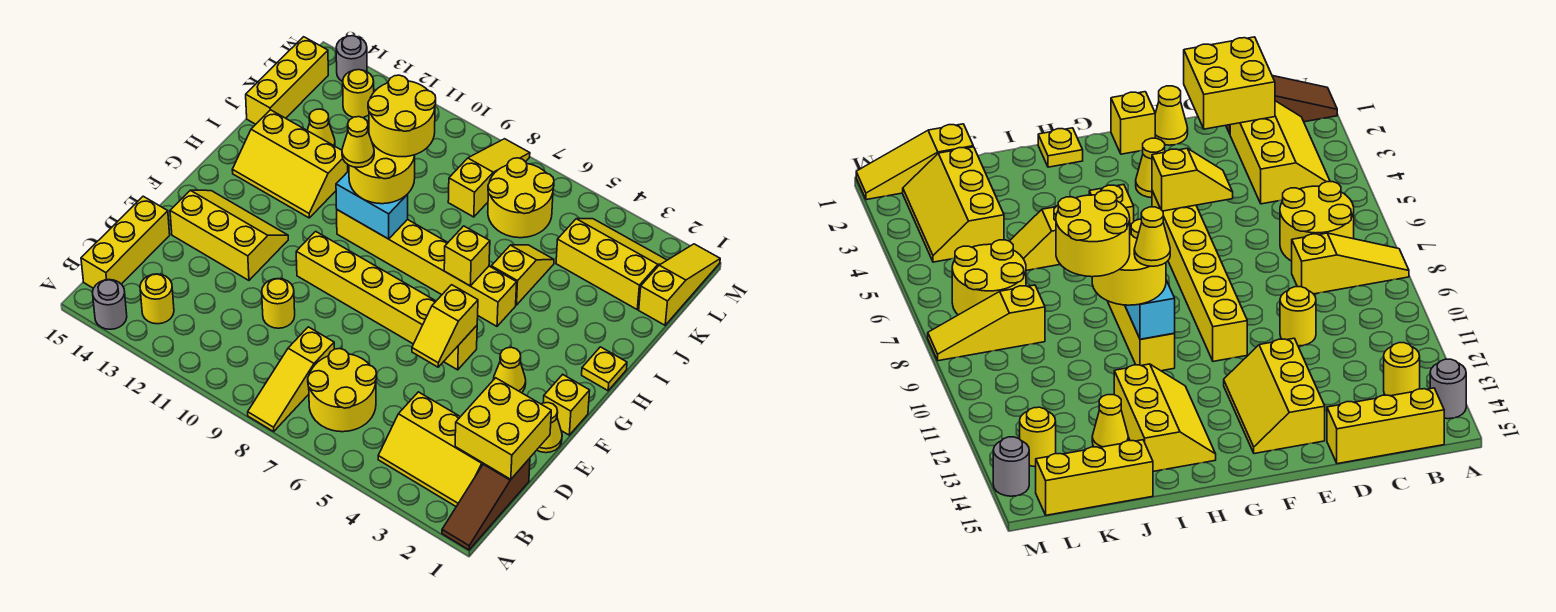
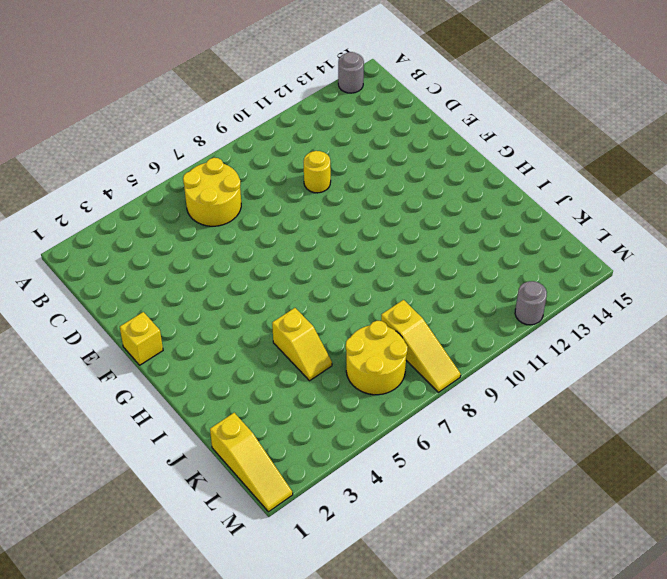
grey round brick M12 level 1 -> grey round brick M14 level 1
none -> brown slope A1:C1 level 1 top C
none -> yellow slope A8:C8 level 1 top C
none -> yellow slope B2:C4 level 1 top C
none -> yellow round brick B13 level 1

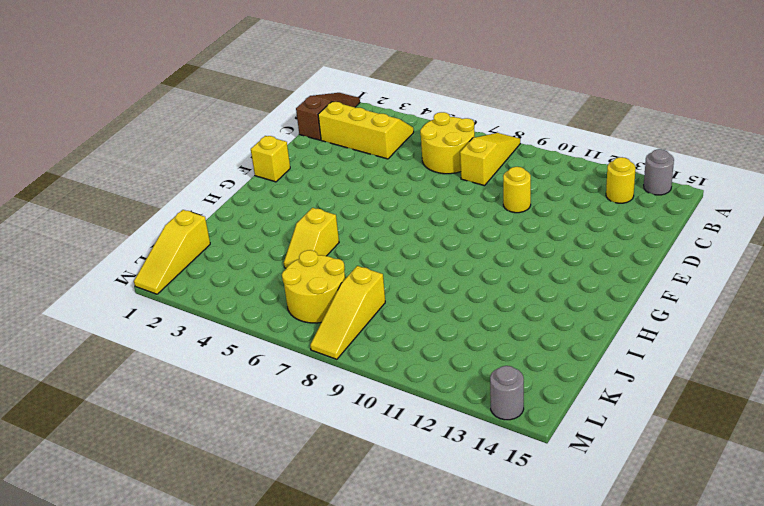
none -> yellow brick B15:D15 level 1
none -> yellow cone E1 level 1
none -> yellow slope E12:F14 level 1 top E
none -> yellow cone F3 level 1

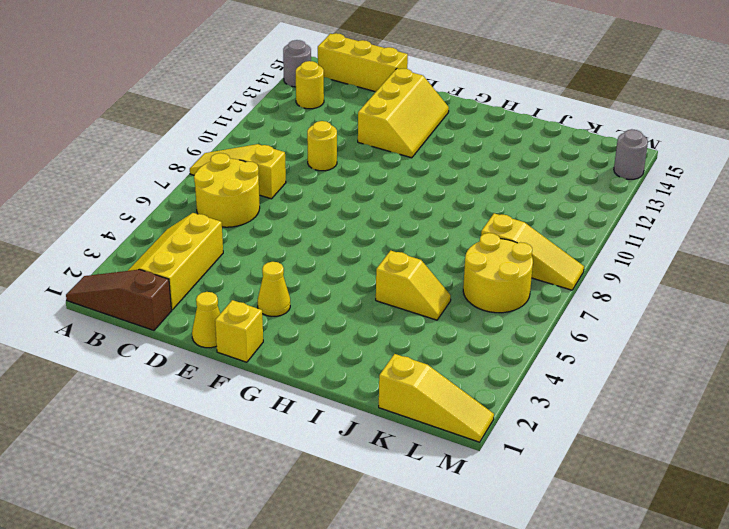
none -> yellow brick F5:F10 level 1
none -> yellow plate H1 level 1
none -> yellow brick H5:H10 level 1
none -> yellow slope H12:I14 level 1 top I

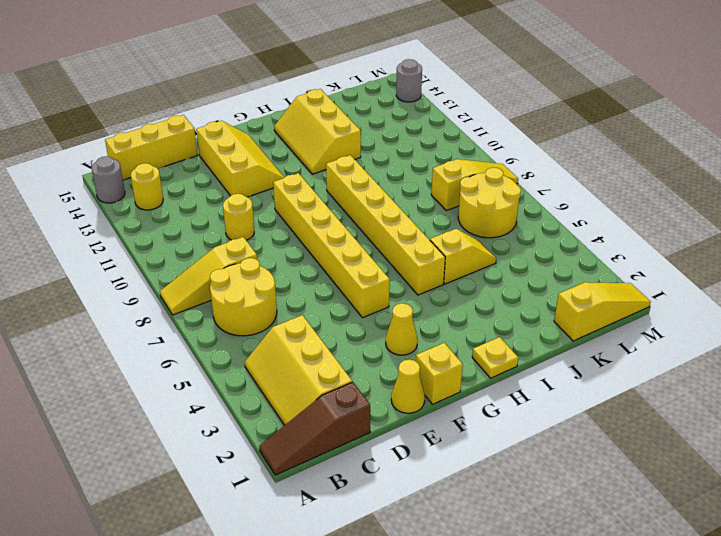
none -> yellow cone J13 level 1
none -> yellow brick J15:L15 level 1
none -> yellow slope K2:L4 level 1 top K
none -> yellow round brick L13 level 1

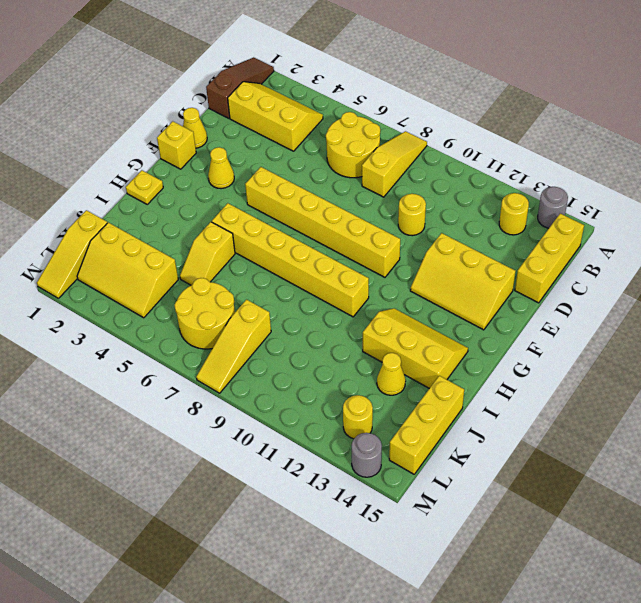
none -> yellow brick C1:D2 level 2
none -> yellow slope E5:F5 level 2 top F
none -> yellow brick H6 level 2
none -> cyan brick H9:H10 level 2

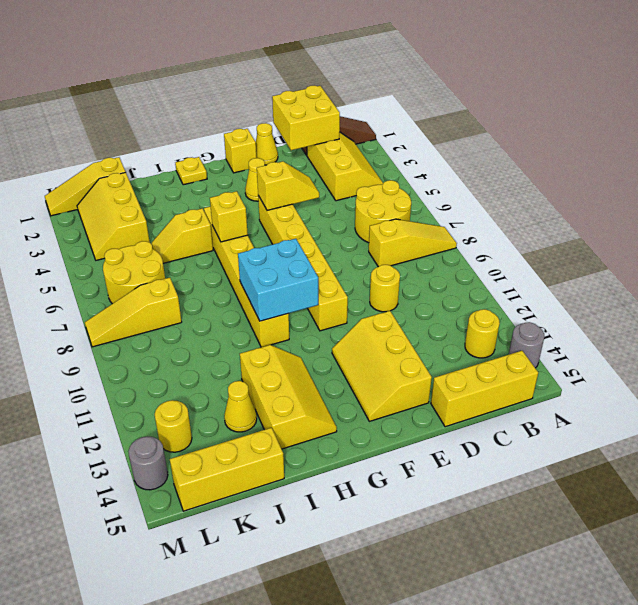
cyan brick G9:H10 level 2 -> cyan brick H9:H10 level 2
none -> yellow round brick H9:I10 level 3
none -> yellow cone H10 level 4
none -> yellow round brick I9:J10 level 4

